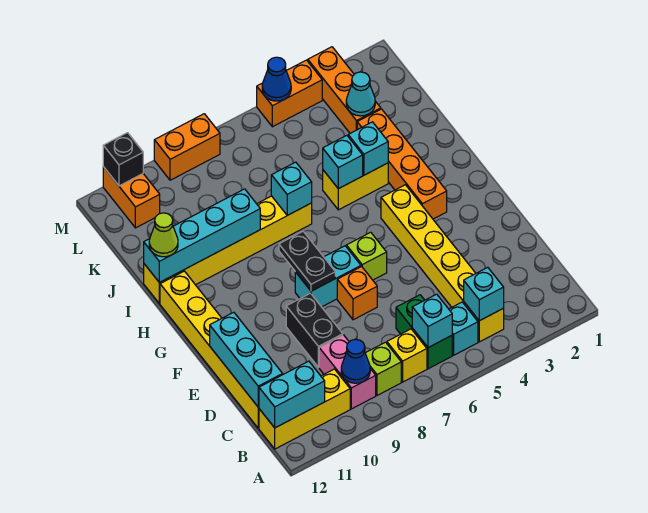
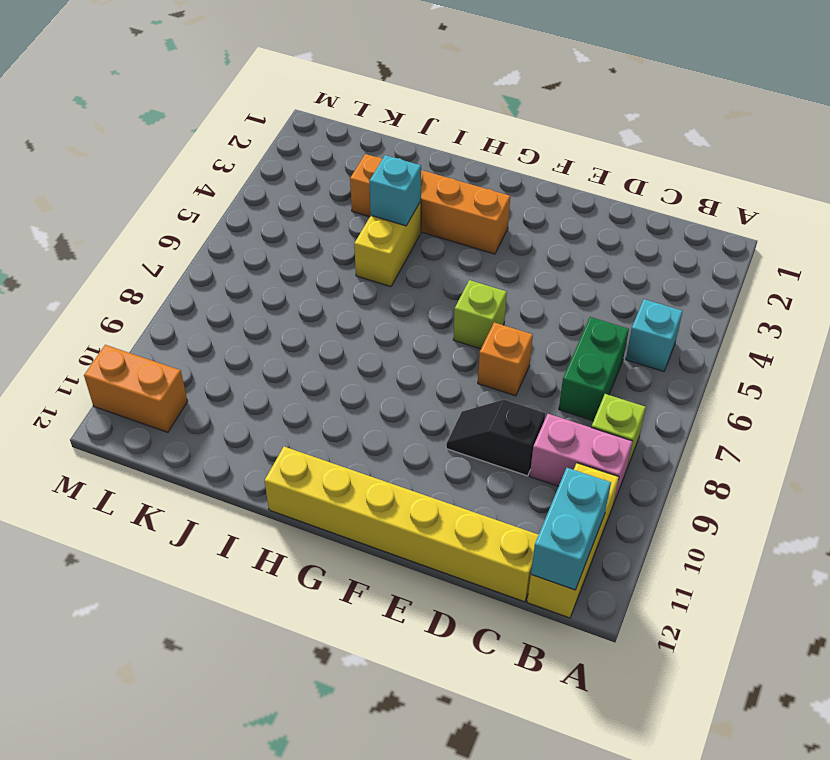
green brick C6:C7 level 1 -> green brick B6:C6 level 1
black slope D9:E9 level 1 top D -> black brick D9:E9 level 1
none -> yellow brick B4:G4 level 1
none -> yellow brick B7 level 1
none -> cyan brick F7:F8 level 1
none -> yellow brick I7:I12 level 1

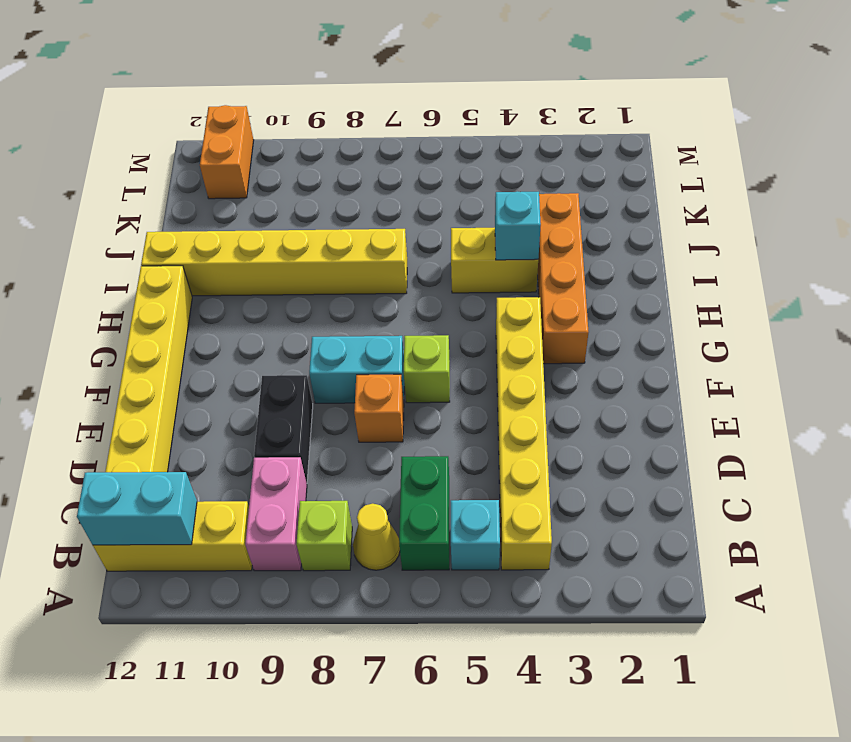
yellow cone B7 level 1 -> yellow brick B7 level 1
none -> orange brick K3:M3 level 1
none -> orange brick M4:M5 level 1
none -> orange brick M8:M9 level 1
none -> cyan brick B4 level 2

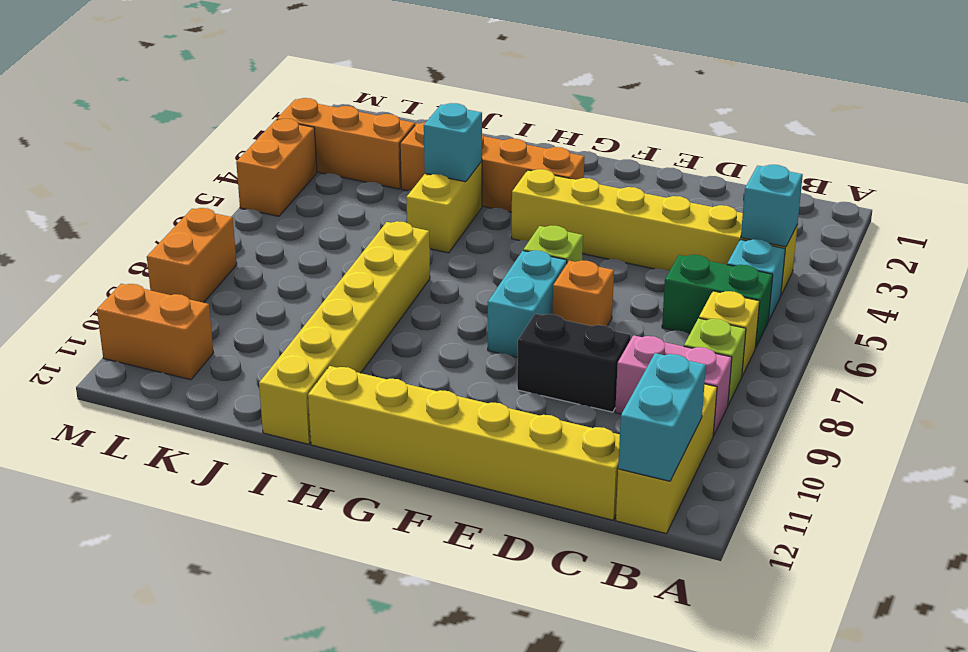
none -> cyan brick B6 level 2
none -> blue cone B9 level 2
none -> cyan brick C12:E12 level 2
none -> black plate F8:G8 level 2

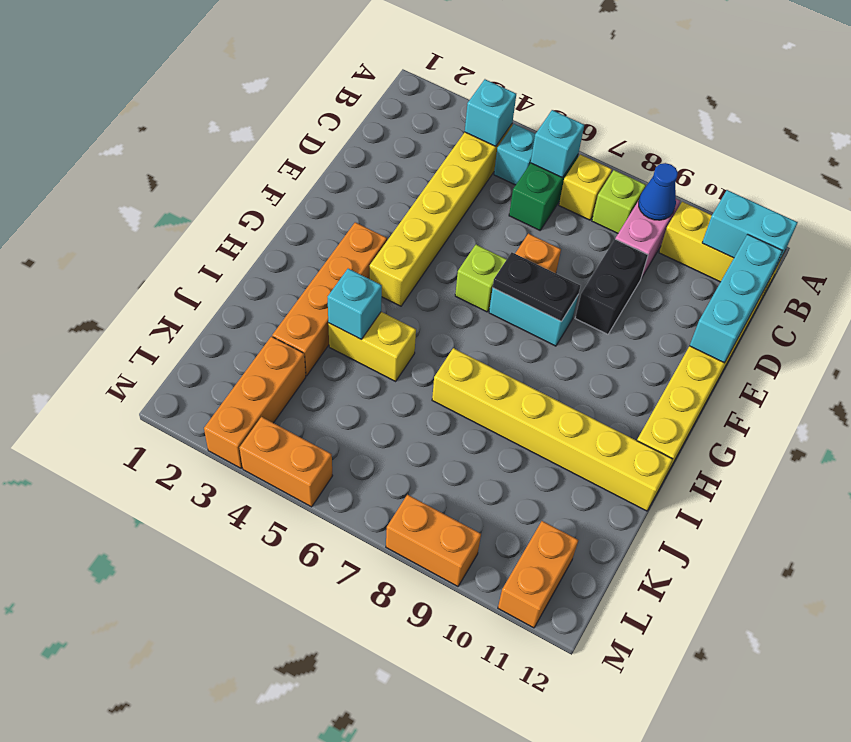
black plate F7:F8 level 2 -> black plate F8:G8 level 2
none -> cyan brick I5 level 2
none -> cyan brick I7 level 2
none -> cyan brick I9:I12 level 2
none -> cyan cone K3 level 2

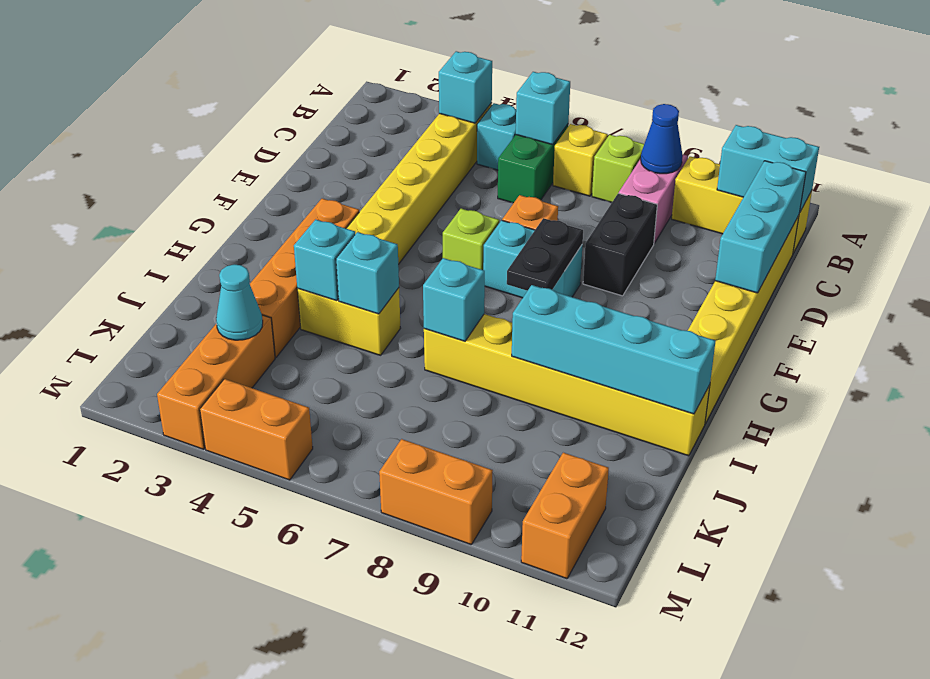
none -> blue cone M5 level 2
none -> black brick M11 level 2
none -> lime cone I12 level 3

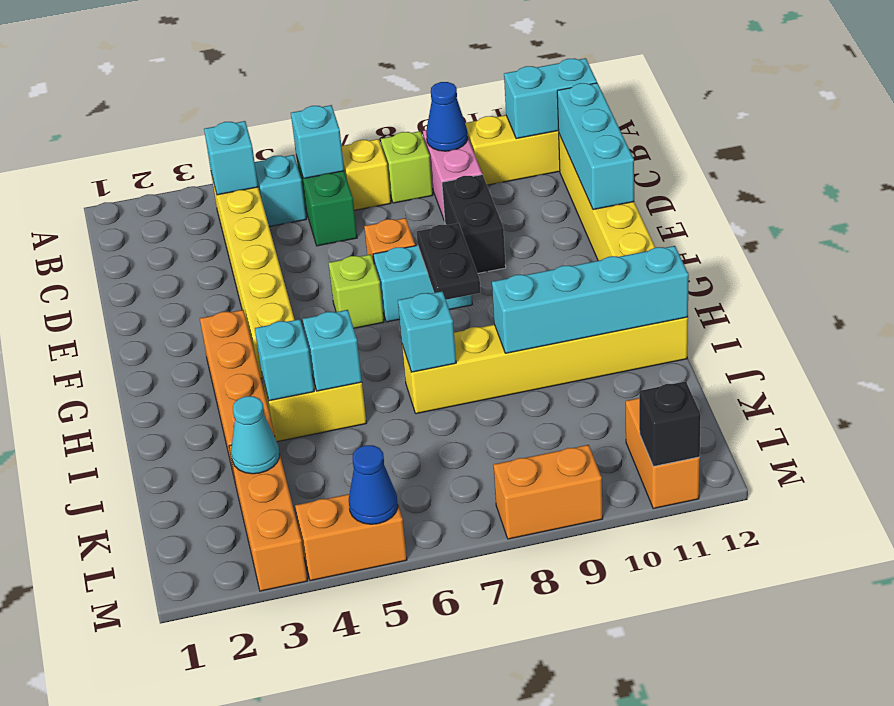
none -> lime cone I12 level 3

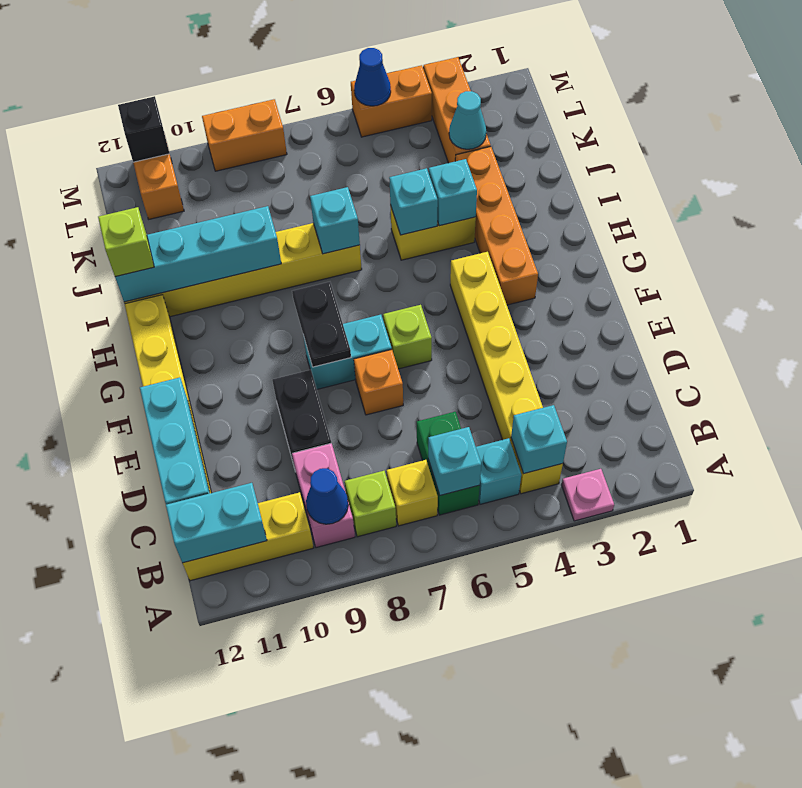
pink plate A3 level 1 -> none
lime brick I12 level 3 -> lime cone I12 level 3

